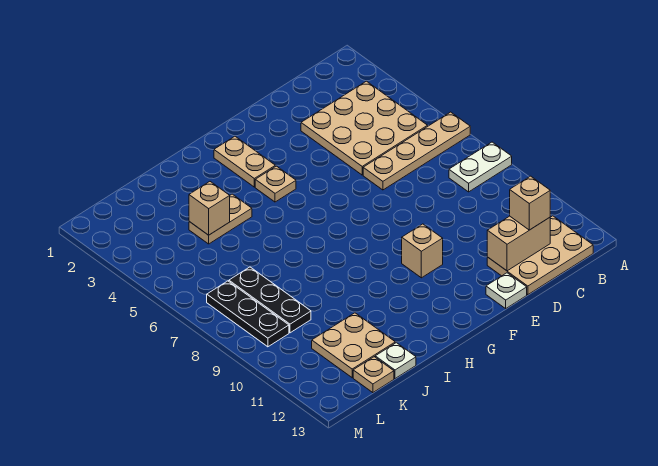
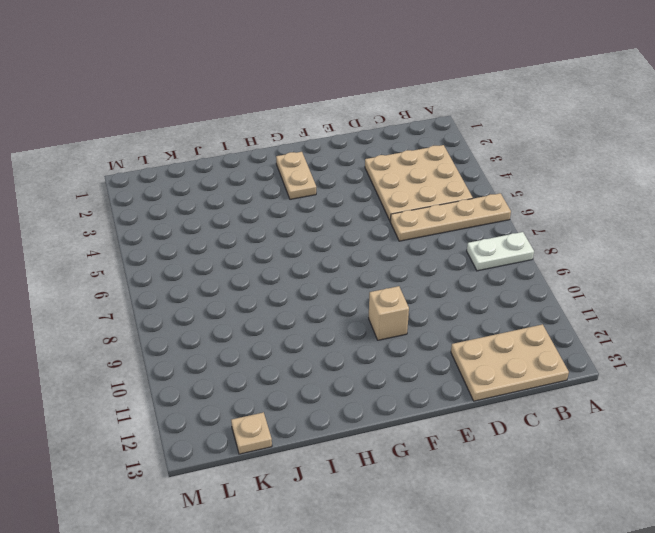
none -> white plate E13 level 1
none -> tan plate G4 level 1
none -> tan plate I4:J4 level 1

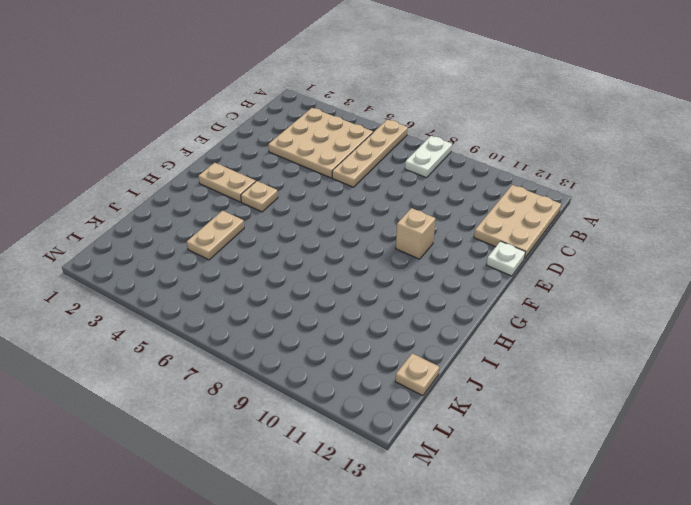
none -> tan plate J11:K12 level 1
none -> white plate J13 level 1
none -> black plate K7:K9 level 1

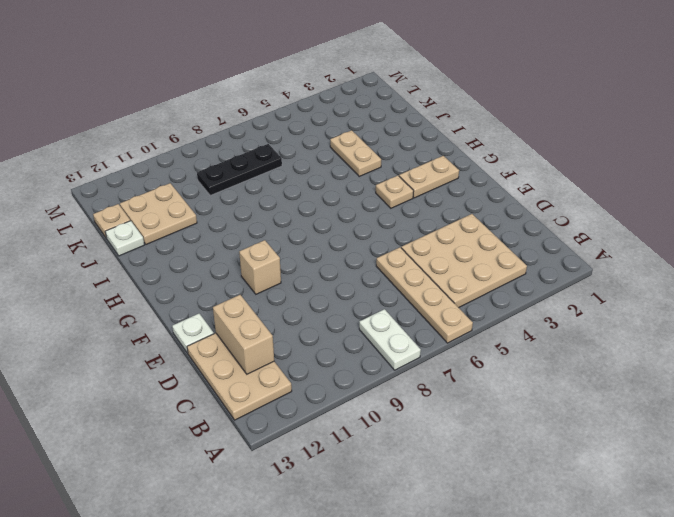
none -> black plate L7:L9 level 1
none -> tan brick J4 level 2
none -> tan brick C12 level 3

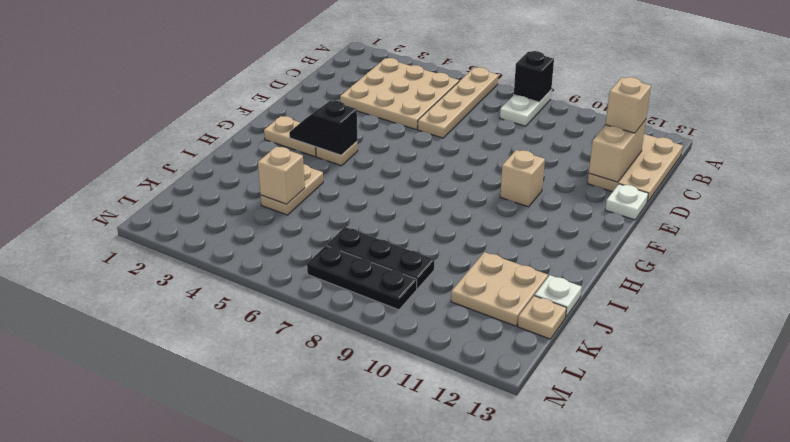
black brick A8 level 2 -> none
black slope G3:G4 level 2 top 4 -> none

